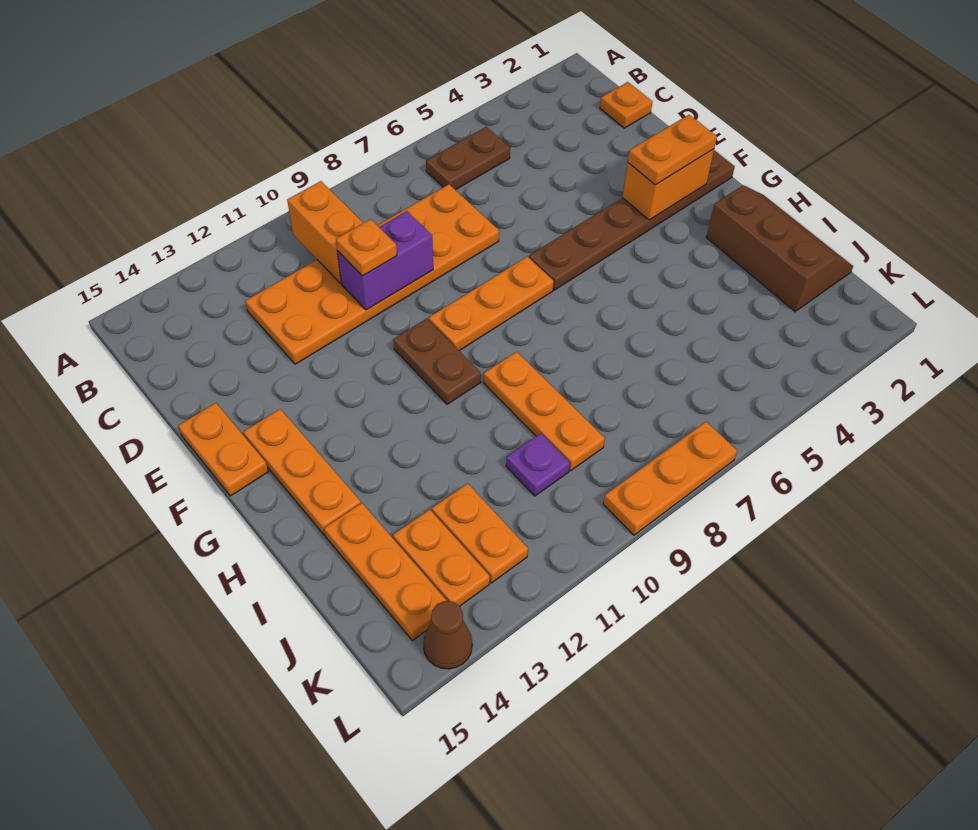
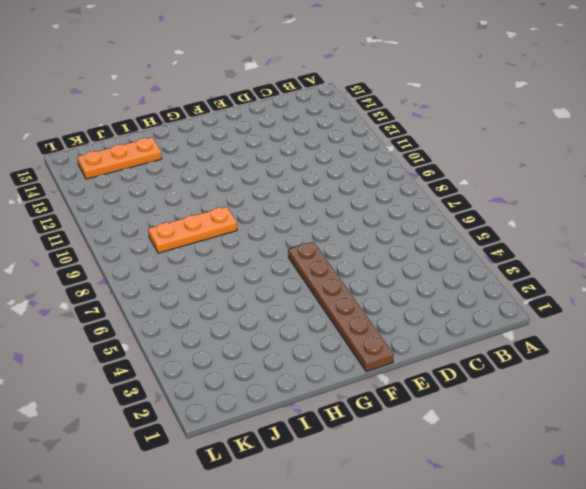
none -> brown plate B5:B6 level 1
none -> orange plate C1 level 1
none -> orange plate C7:D12 level 1

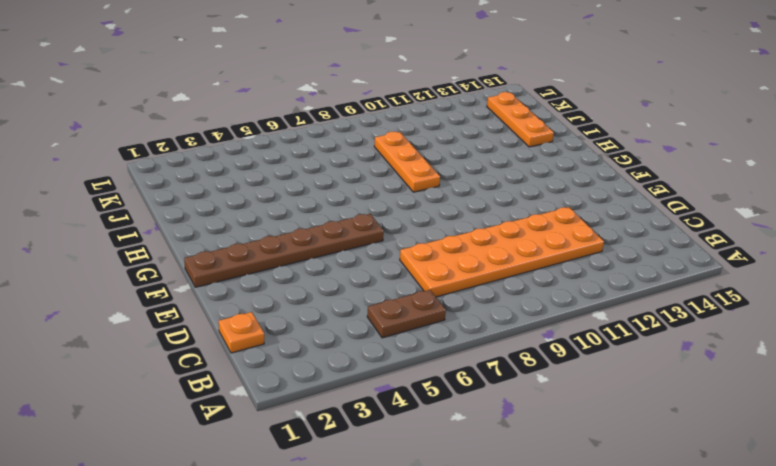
none -> orange plate E15:F15 level 1
none -> orange plate F7:F9 level 1
none -> brown plate F10:G10 level 1

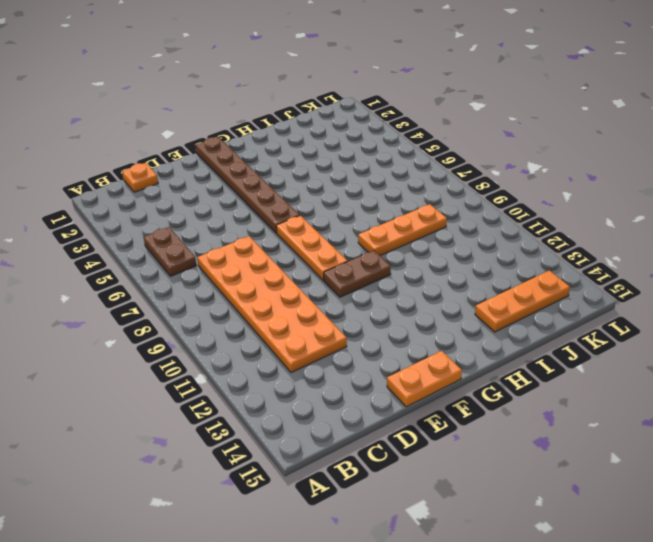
none -> orange plate F14:H14 level 1
none -> brown slope H1:J2 level 1 top 2
none -> purple plate J10 level 1

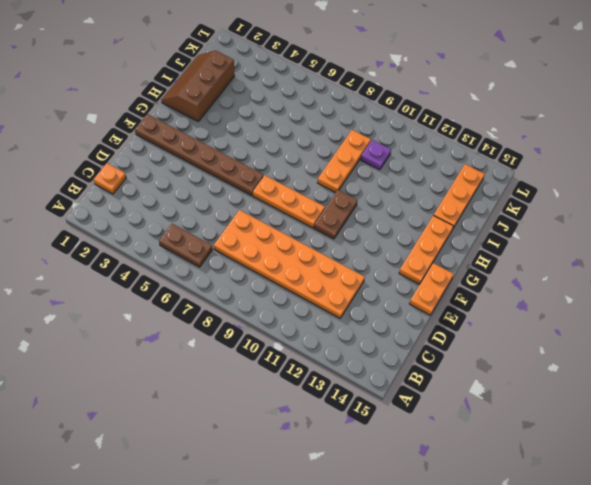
none -> orange plate J12:K12 level 1
none -> orange plate J13:K13 level 1
none -> orange plate L7:L9 level 1

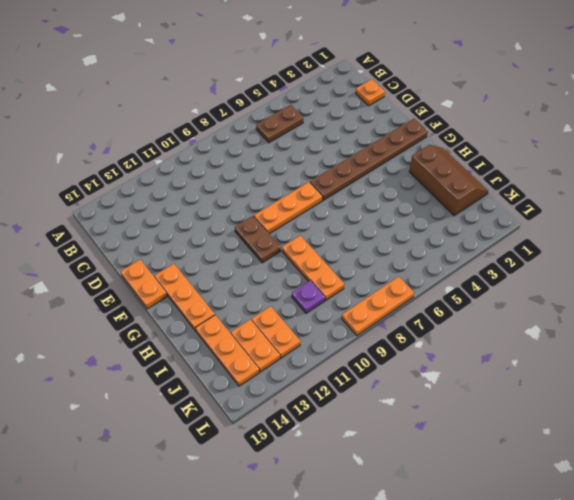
none -> orange plate C7:D12 level 1
none -> brown cone L14 level 1
none -> orange brick B10:C10 level 2

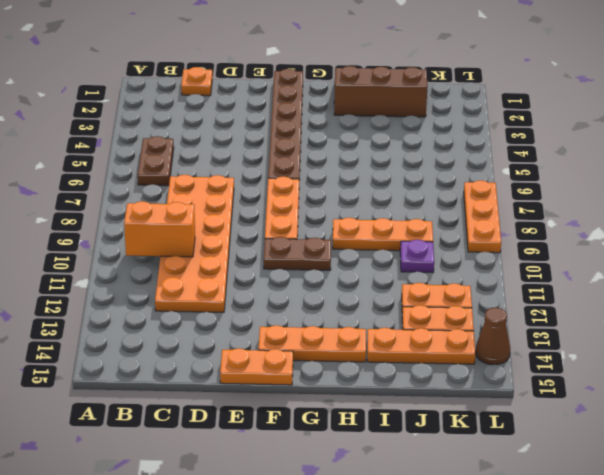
none -> purple brick D9:D10 level 2
none -> orange brick F2:F3 level 2
none -> orange plate D10 level 3

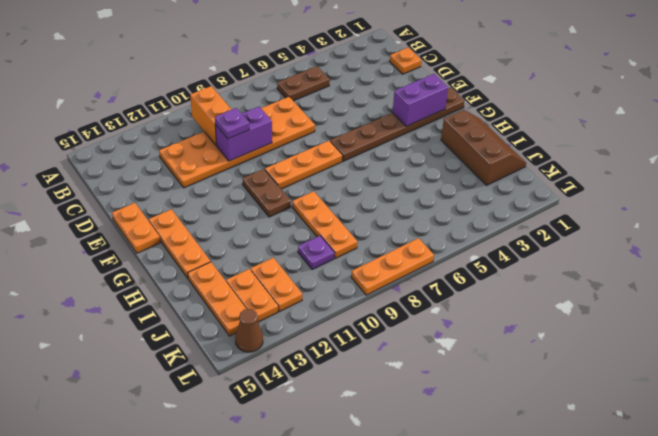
purple plate D10 level 3 -> orange plate D10 level 3
purple brick F2:F3 level 2 -> orange brick F2:F3 level 2
none -> orange plate F2:F3 level 3

